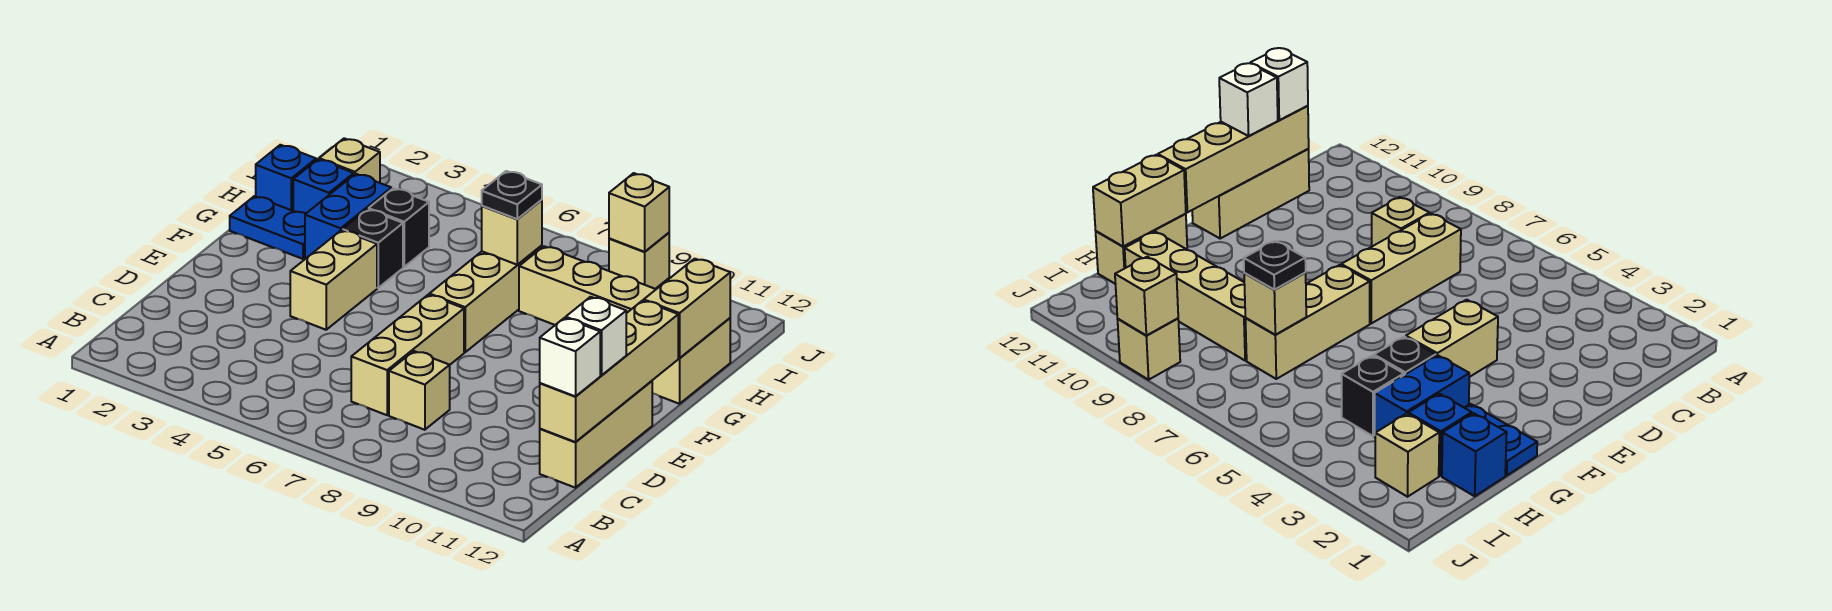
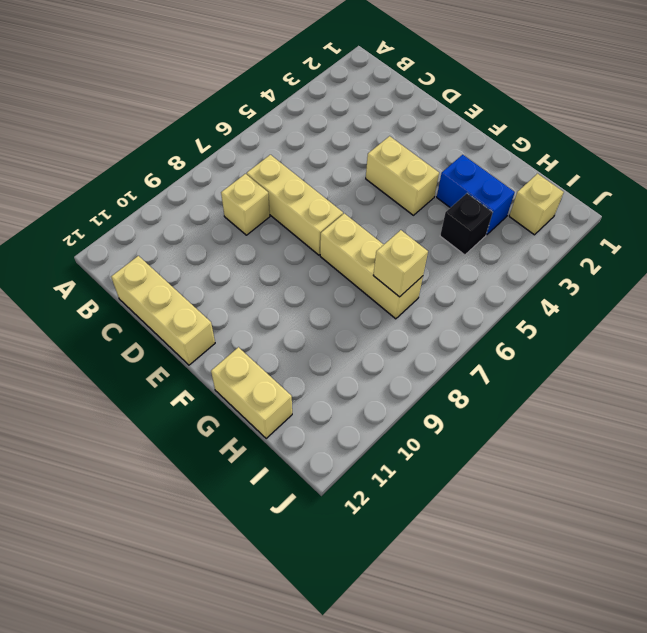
none -> blue plate G1:G2 level 1
none -> black brick G4 level 1
none -> blue brick H1 level 1

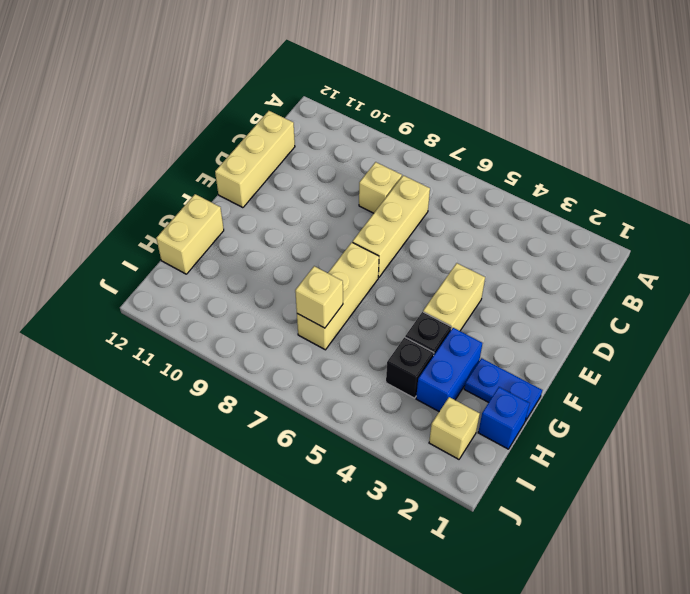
none -> blue brick H2 level 1
none -> tan brick H8:H11 level 1
none -> tan brick J9 level 1

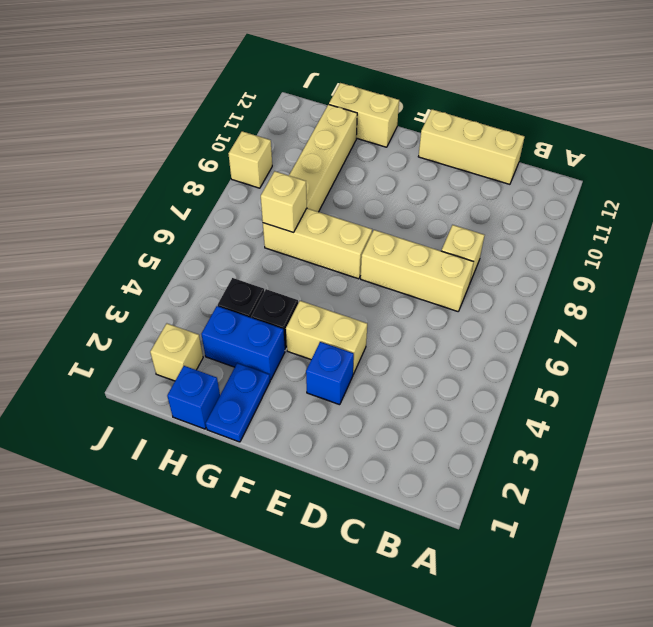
blue brick E3 level 1 -> blue brick H2 level 1
none -> tan brick C12:F12 level 2
none -> tan brick G12:H12 level 2
none -> tan brick J9 level 2

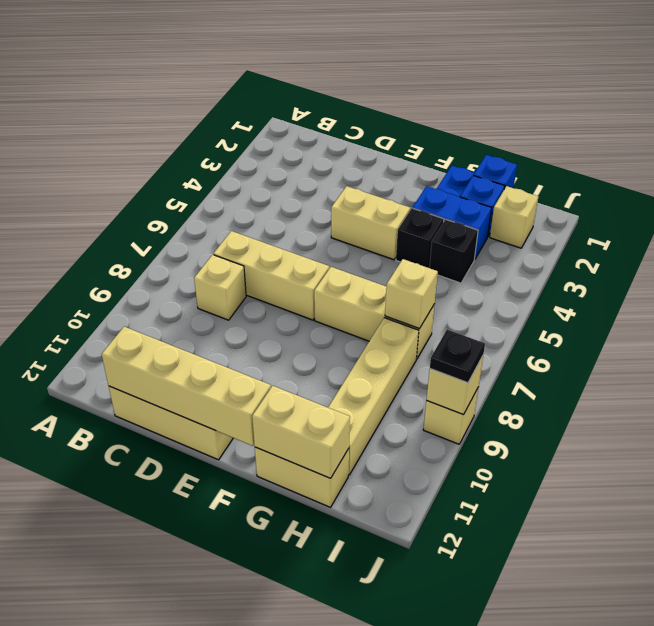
black plate J9 level 3 -> black plate H7 level 3
none -> white brick C12 level 3
none -> white brick D12 level 3

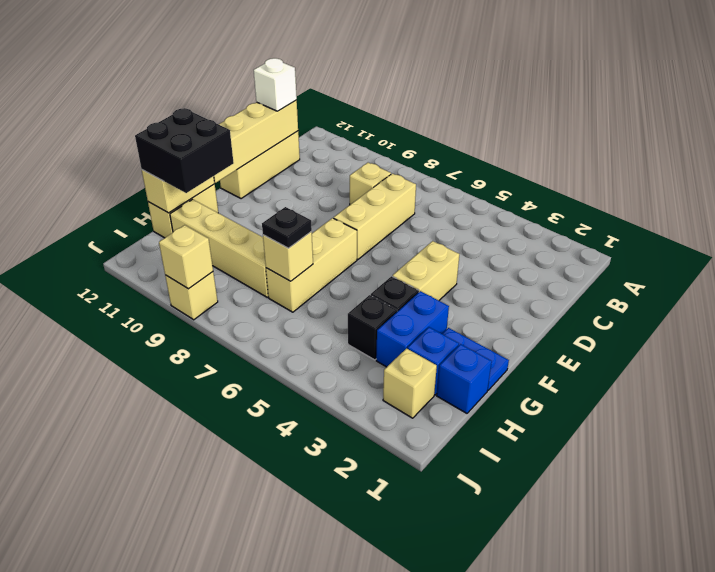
black brick G11:H12 level 3 -> none
none -> white brick D12 level 3

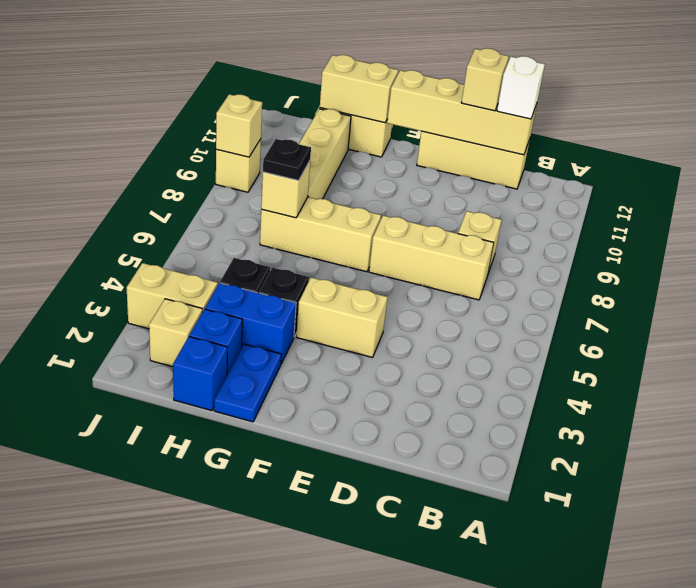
tan brick D12 level 3 -> white brick D12 level 3
tan brick I3:J3 level 1 -> none

